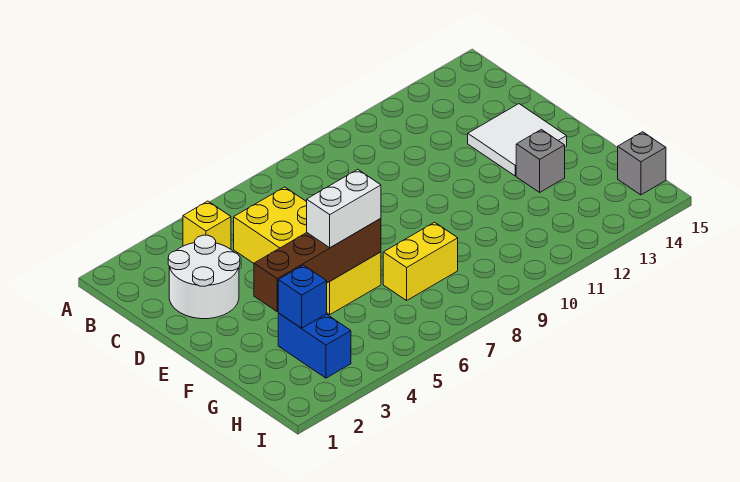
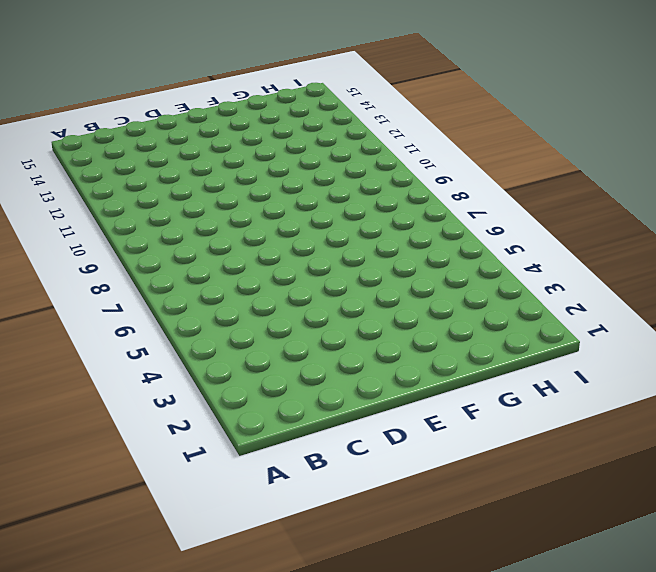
none -> yellow brick B4 level 1
none -> white round brick C2:D3 level 1

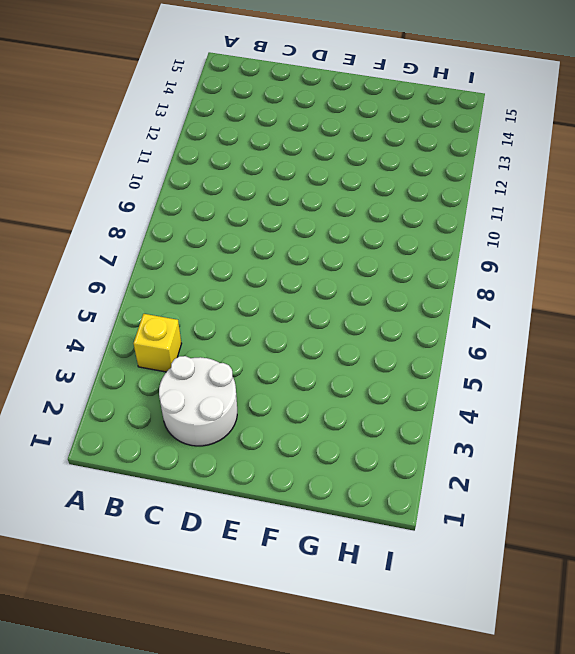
none -> yellow brick C5:F6 level 1
none -> white tile D13:E14 level 1

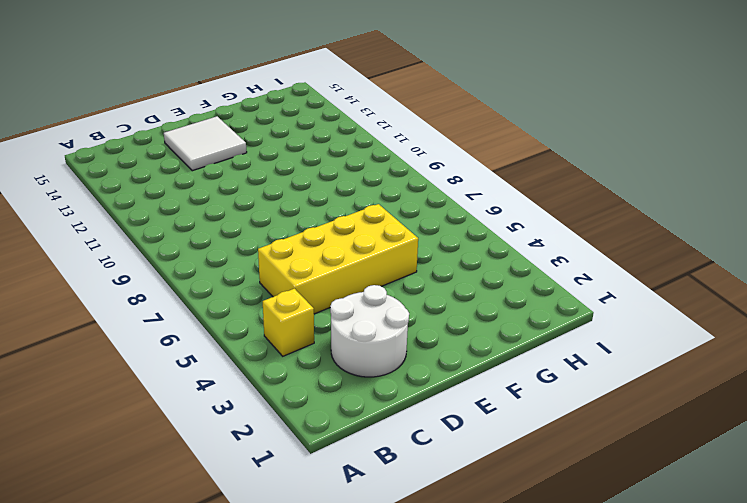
none -> grey brick F13 level 1
none -> blue brick G3:H3 level 1

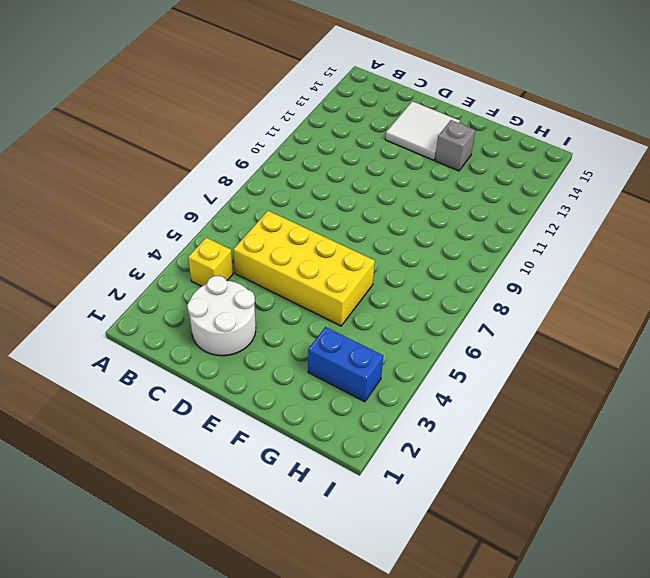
none -> yellow brick G7:G8 level 1
none -> grey brick H15 level 1

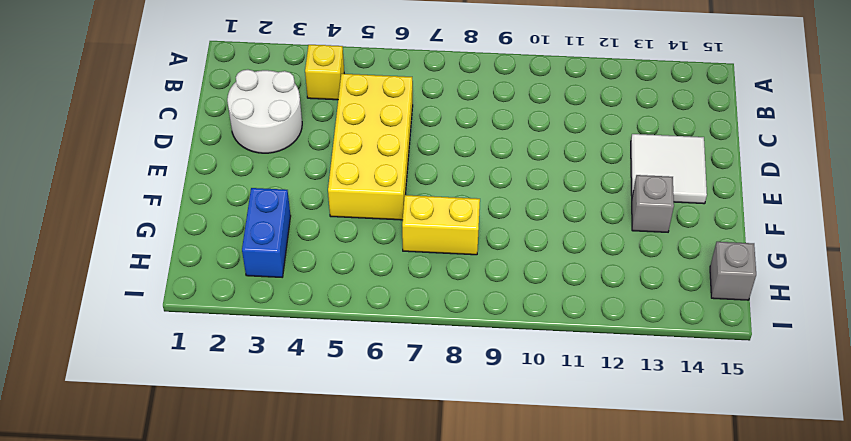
none -> brown brick F3:F6 level 2
none -> blue brick G3 level 2

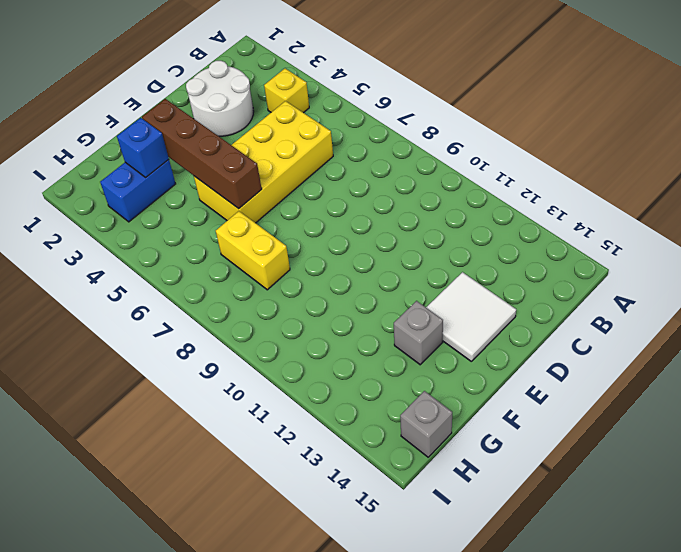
none -> white brick F5:F6 level 3

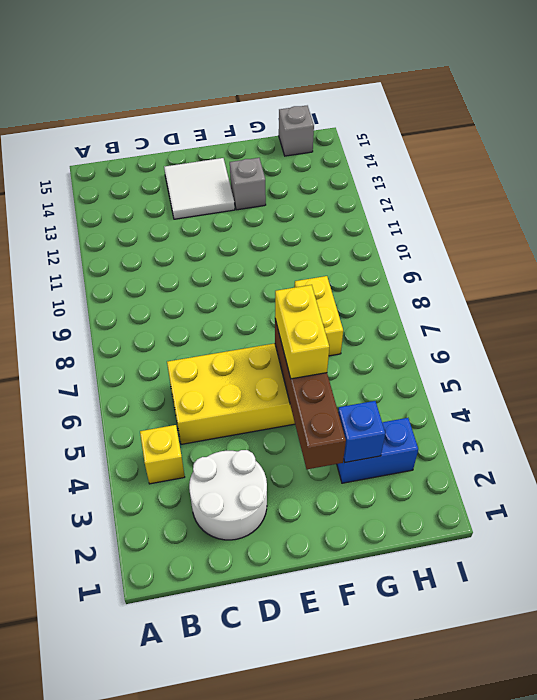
yellow brick F5:F6 level 3 -> white brick F5:F6 level 3

